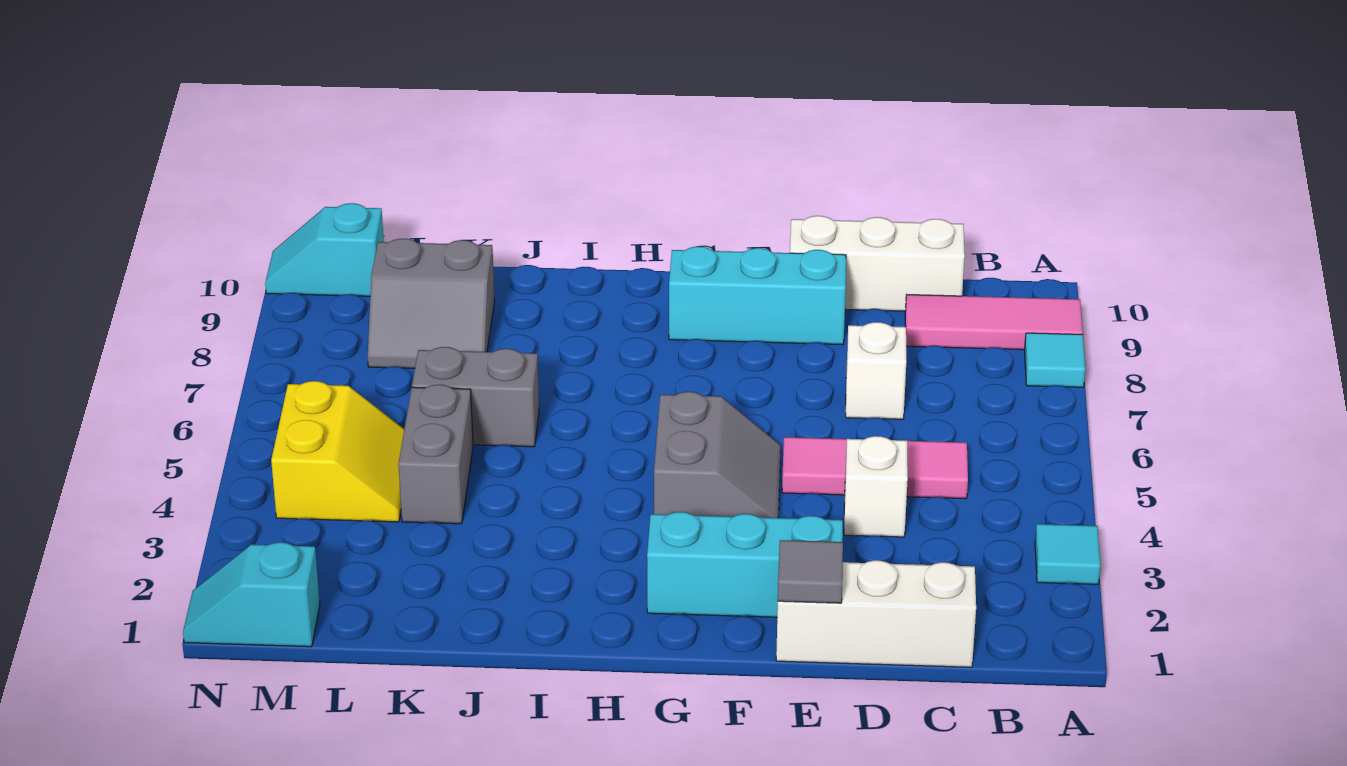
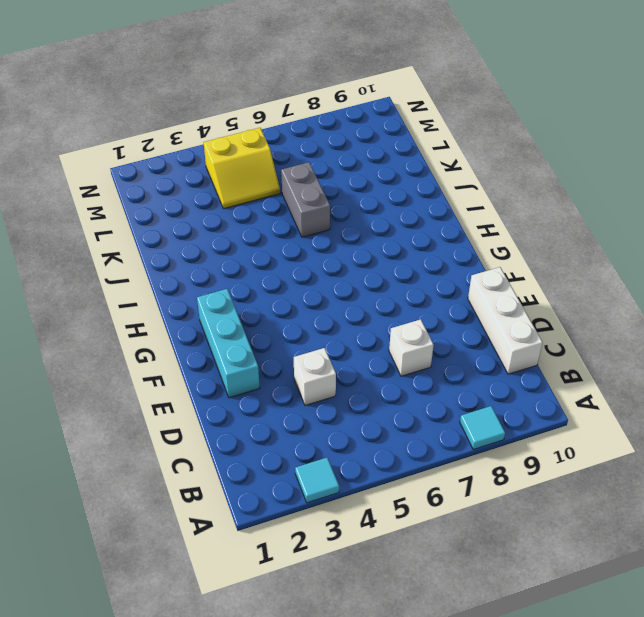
none -> pink tile A9:C9 level 1
none -> white brick C1:E1 level 1
none -> pink tile C5:E5 level 1

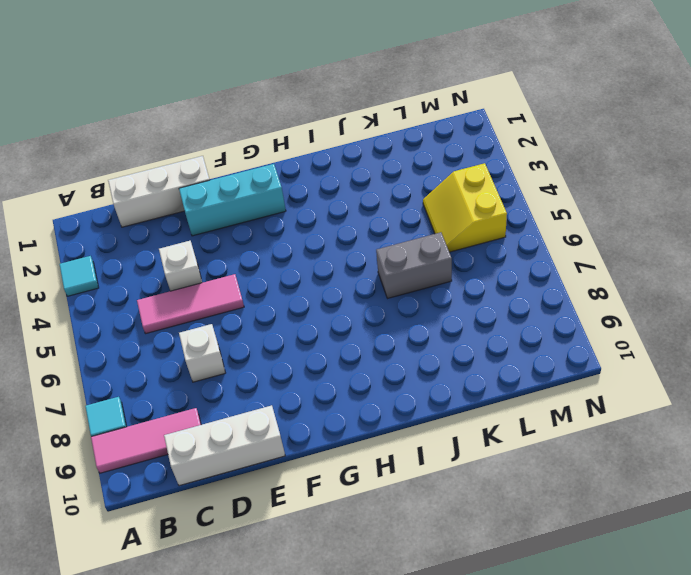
none -> cyan brick E9:G9 level 1
none -> grey slope F4:G5 level 1 top G
none -> grey brick K4:K5 level 1

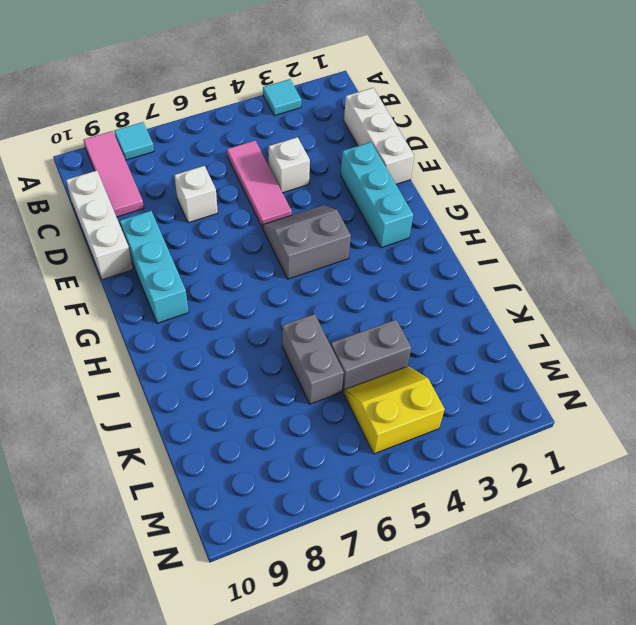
none -> grey slope K8:L9 level 1 top 9
none -> cyan slope M1:N1 level 1 top M
none -> cyan slope M10:N10 level 1 top M

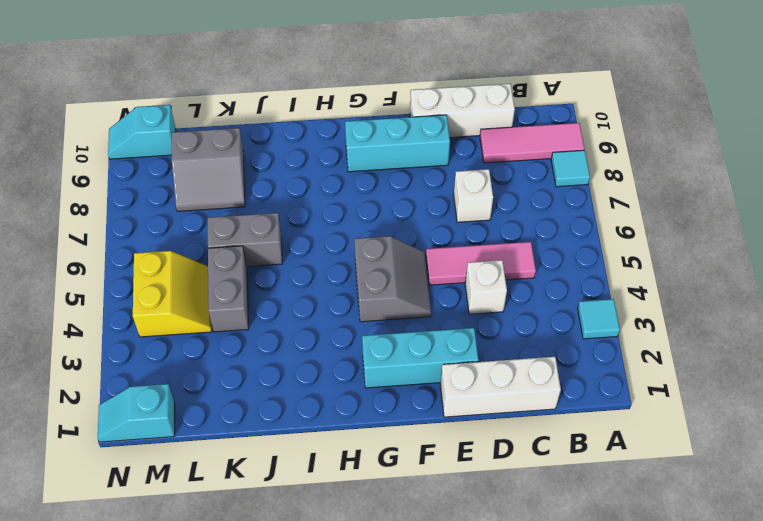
none -> grey tile E1 level 2

